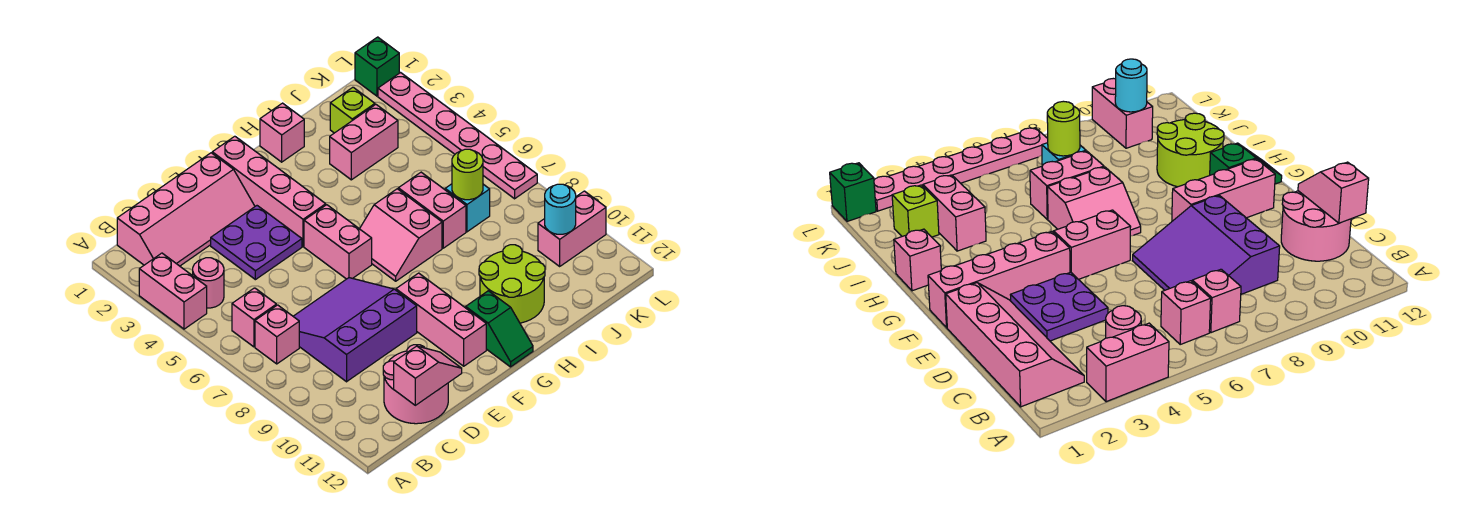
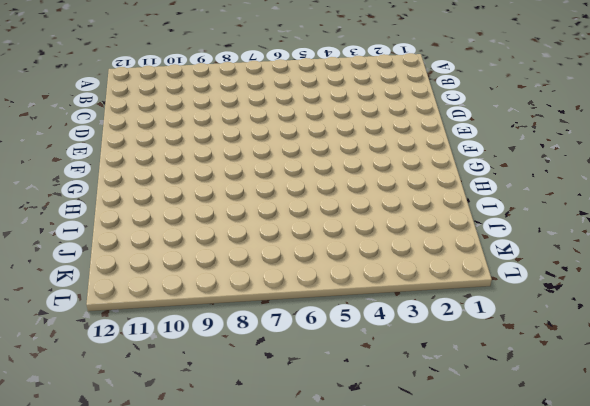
none -> pink brick A3:A4 level 1
none -> pink slope B1:E2 level 1 top 1
none -> pink round brick B4 level 1

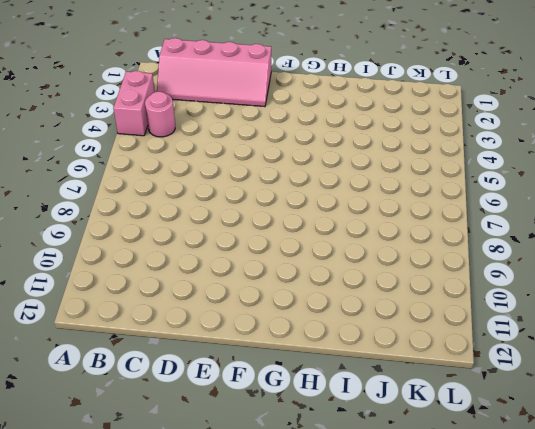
none -> pink brick B6 level 1
none -> pink brick B7 level 1
none -> purple slope C7:E9 level 1 top 9

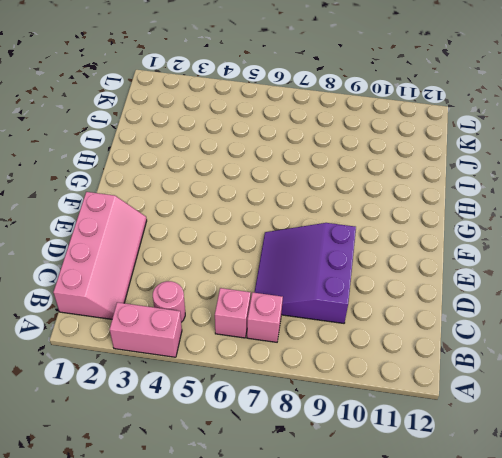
none -> pink round brick C11:D12 level 1
none -> purple plate D3:E4 level 1
none -> pink brick F1:F4 level 1

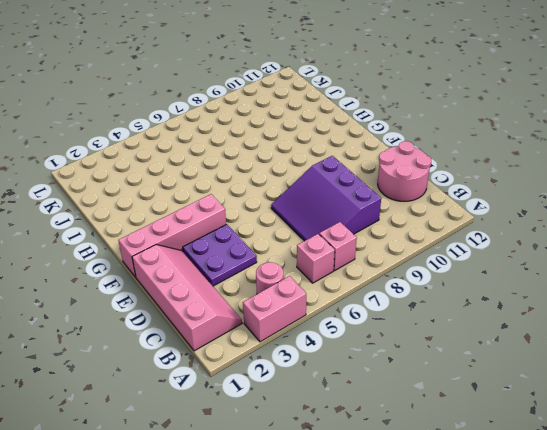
none -> pink brick F5:F6 level 1
none -> pink brick F9:F11 level 1
none -> pink slope G6:H7 level 1 top H

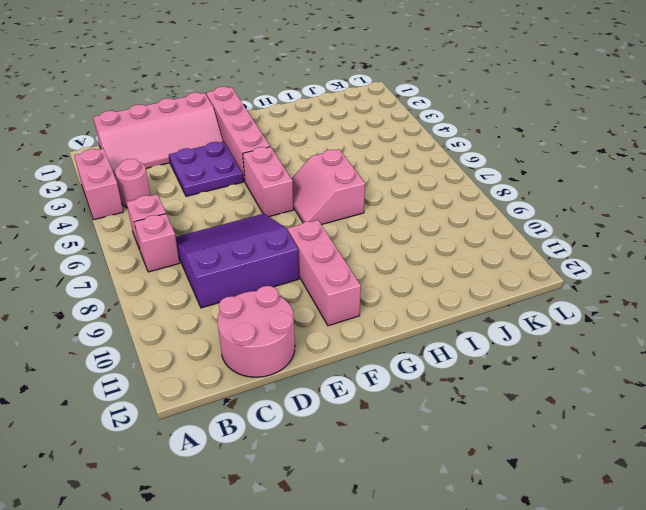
none -> green slope G11:G12 level 1 top 11
none -> pink brick H1 level 1
none -> lime round brick H10:I11 level 1

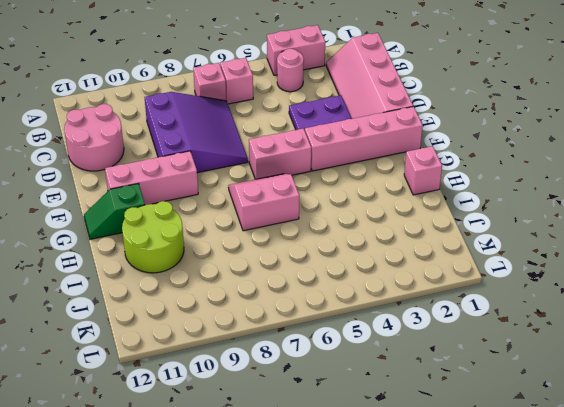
none -> pink brick I3:J3 level 1
none -> pink brick I6:I7 level 1
none -> lime brick J2 level 1

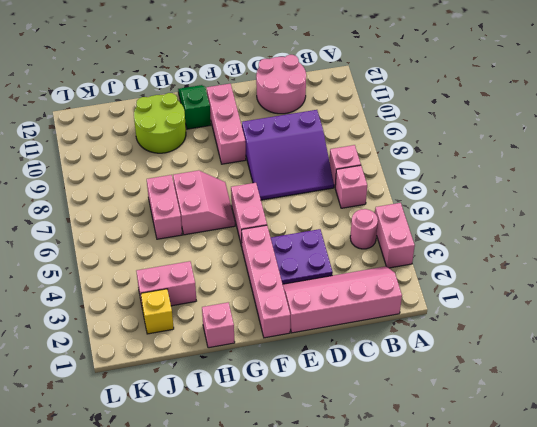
yellow brick J2 level 1 -> lime brick J2 level 1
none -> cyan brick J7 level 1
none -> pink brick K10:L10 level 1
none -> green brick L1 level 1

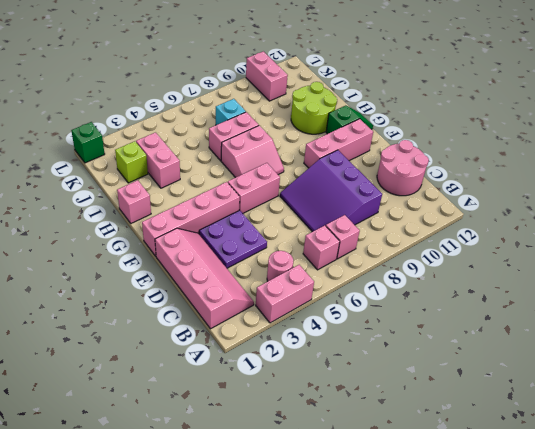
none -> pink plate L2:L7 level 1
none -> pink slope C12:D12 level 2 top C
none -> lime round brick J7 level 2

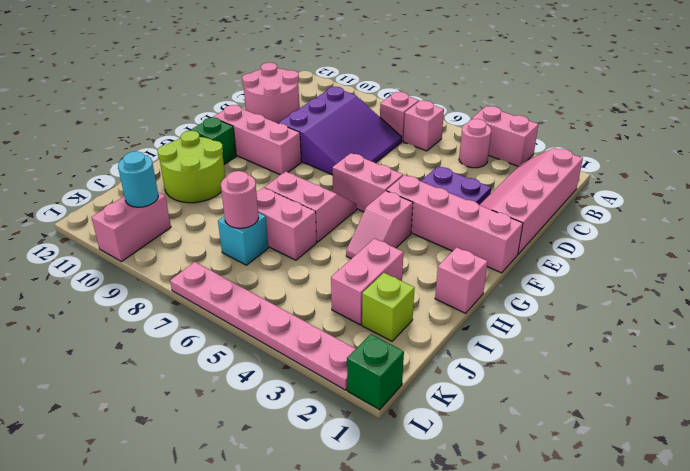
pink slope G4:H4 level 1 top G -> pink slope C12:D12 level 2 top C
pink round brick J7 level 2 -> lime round brick J7 level 2

